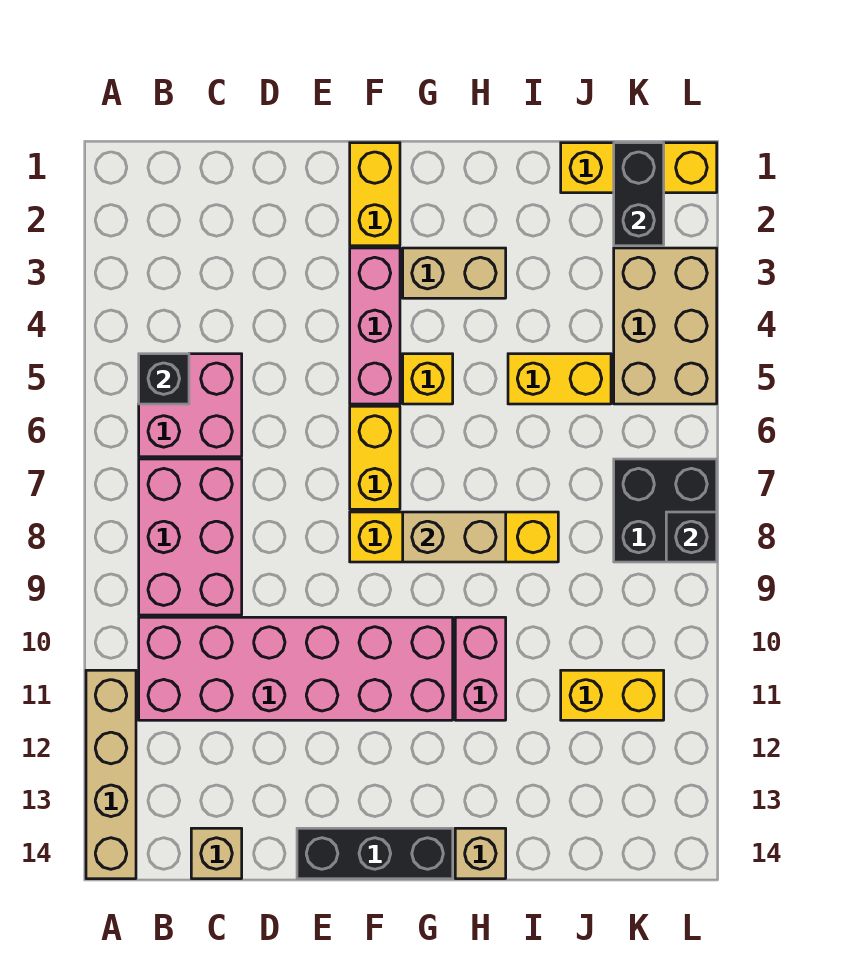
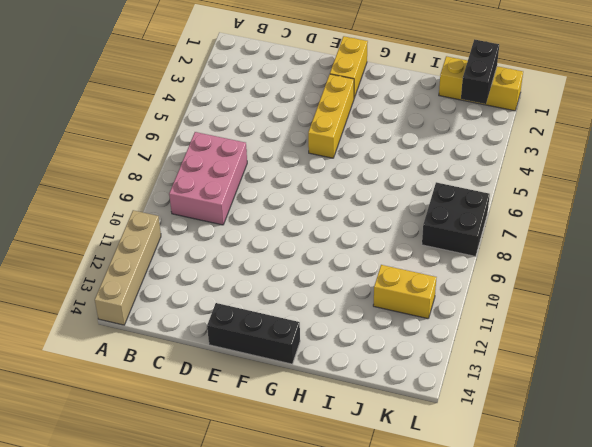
yellow brick F3:F5 level 1 -> pink brick F3:F5 level 1
none -> pink brick B5:C6 level 1
none -> pink brick B10:G11 level 1
none -> tan brick C14 level 1

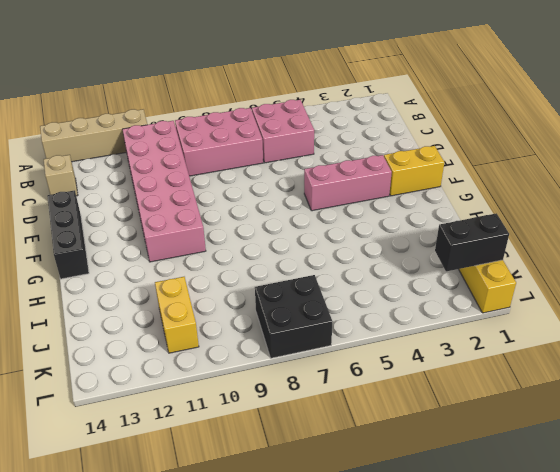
none -> yellow brick F6:F7 level 1
none -> yellow brick F8:I8 level 1
none -> tan brick G3:H3 level 1

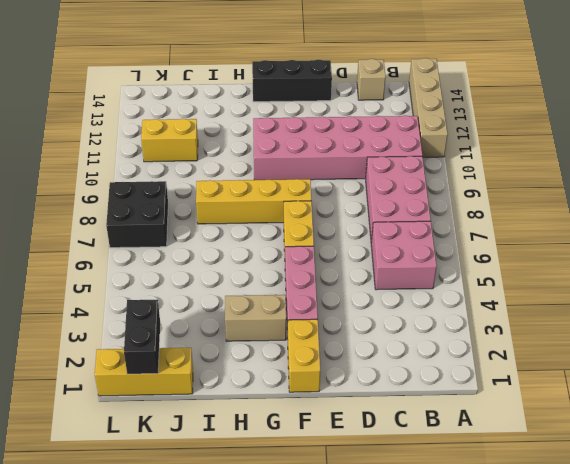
none -> yellow brick G5 level 1
none -> pink brick H10:H11 level 1
none -> tan brick H14 level 1

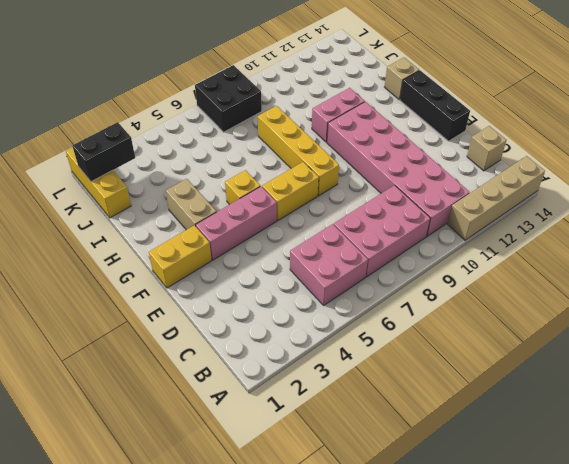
none -> yellow brick I5:J5 level 1
none -> yellow brick J11:K11 level 1
none -> tan brick K3:L5 level 1

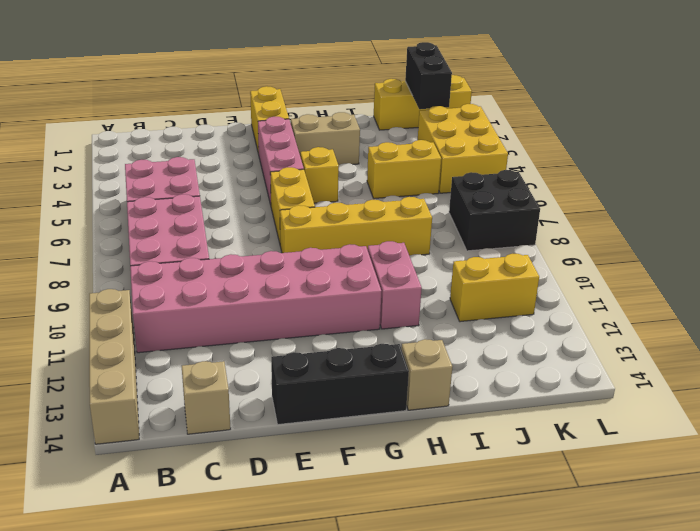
yellow brick K3:L5 level 1 -> tan brick K3:L5 level 1
none -> black brick B5 level 2
none -> tan brick G8:H8 level 2
none -> black brick L8 level 2

